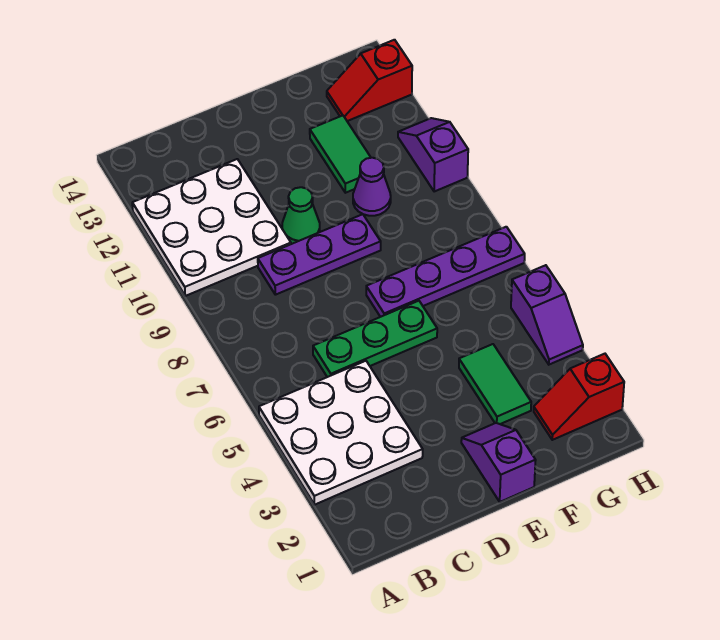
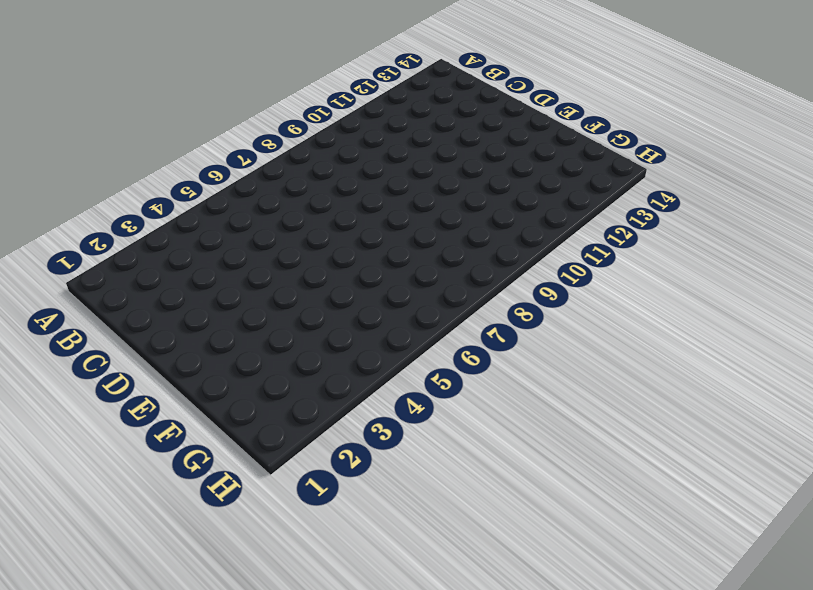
none -> white plate A3:C5 level 1
none -> white plate A10:C12 level 1
none -> green plate C6:E6 level 1

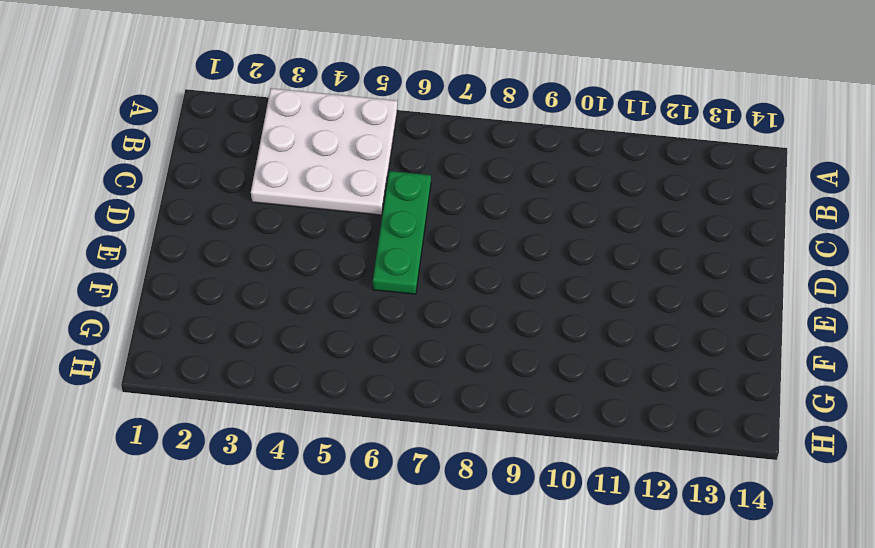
none -> white plate A10:C12 level 1
none -> purple plate C9:E9 level 1
none -> green cone D10 level 1

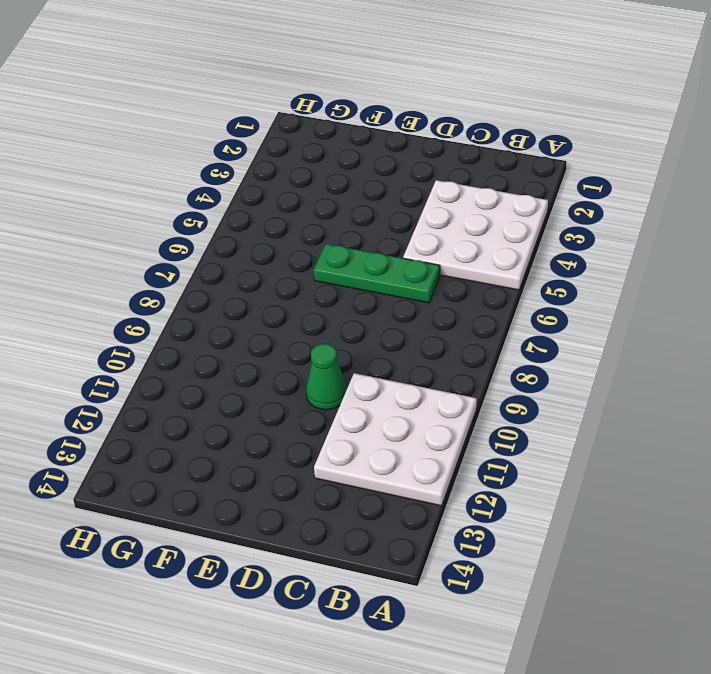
none -> purple plate C9:E9 level 1
none -> purple slope E1:E2 level 1 top 1
none -> purple plate E7:H7 level 1

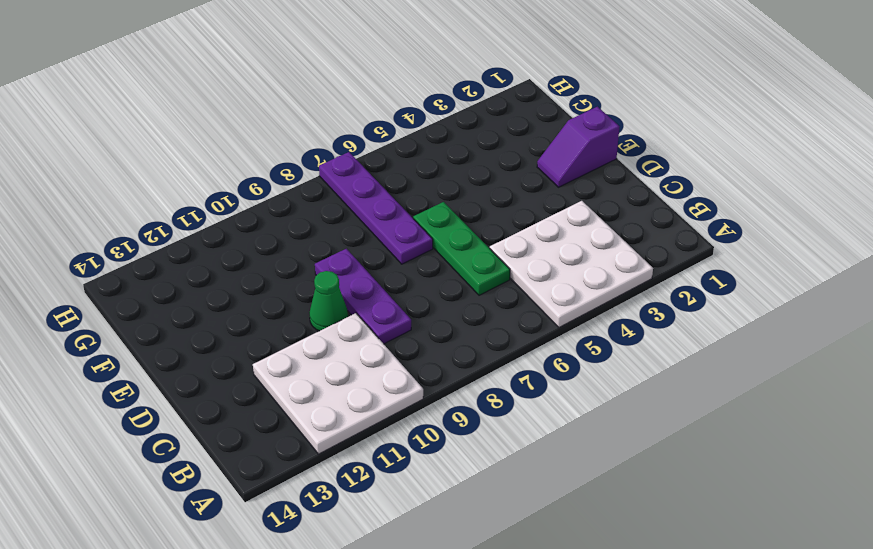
none -> green tile F3:F4 level 1
none -> purple cone F10 level 1
none -> green tile F11:F12 level 1

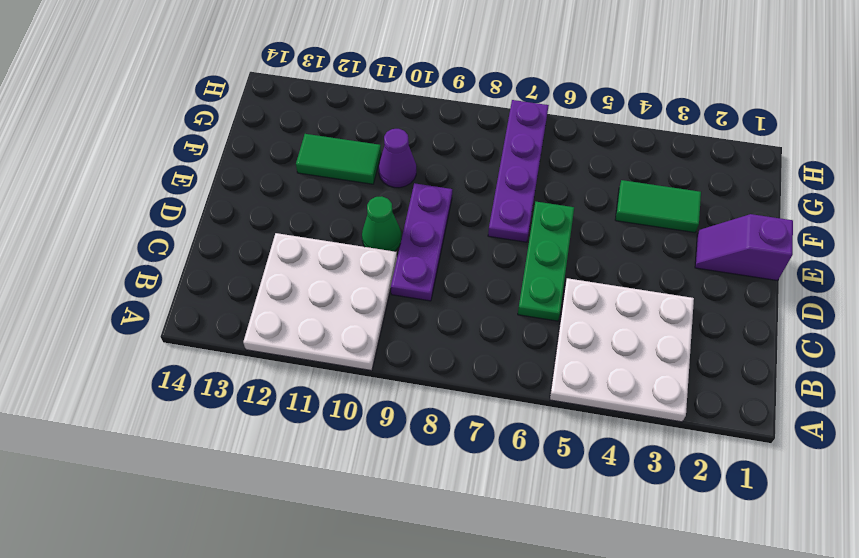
none -> red slope G2:H2 level 1 top H
none -> red slope G13:H13 level 1 top H
none -> purple slope H4:H5 level 1 top 5

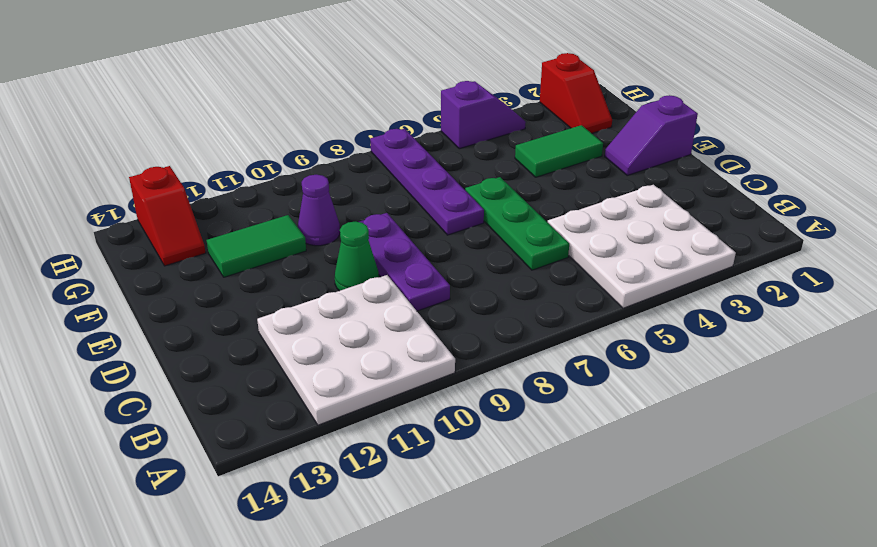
none -> purple slope H10:H11 level 1 top 10

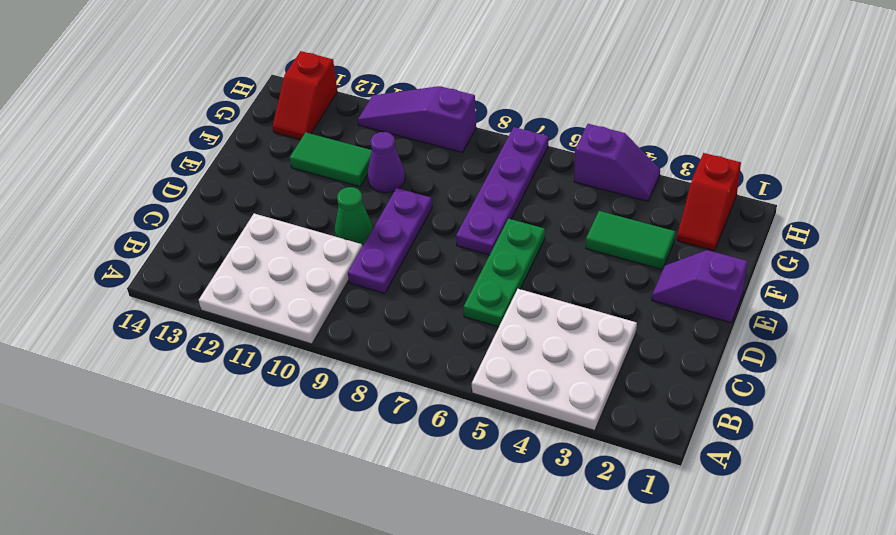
purple slope H9:H11 level 1 top 9 -> purple slope H10:H11 level 1 top 10

